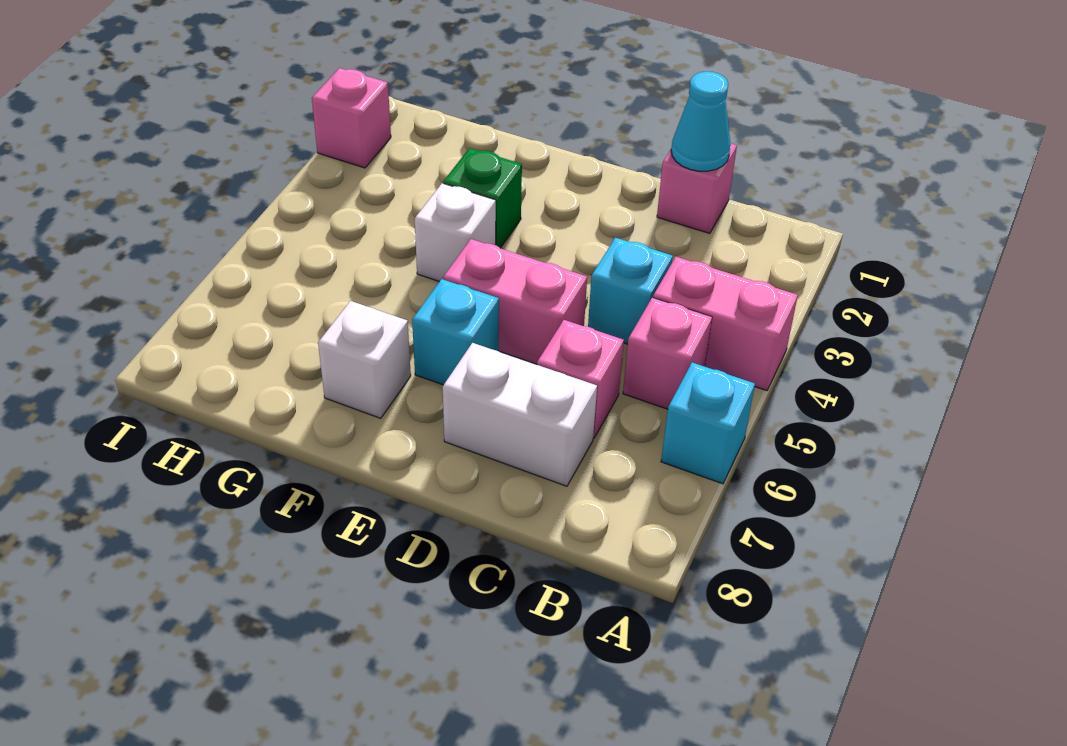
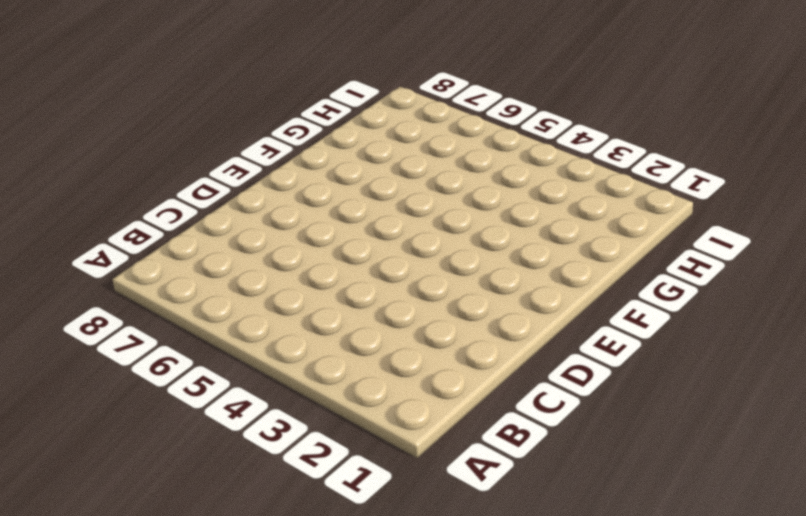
none -> pink brick A4:B4 level 1
none -> cyan brick A6 level 1
none -> pink brick B5 level 1

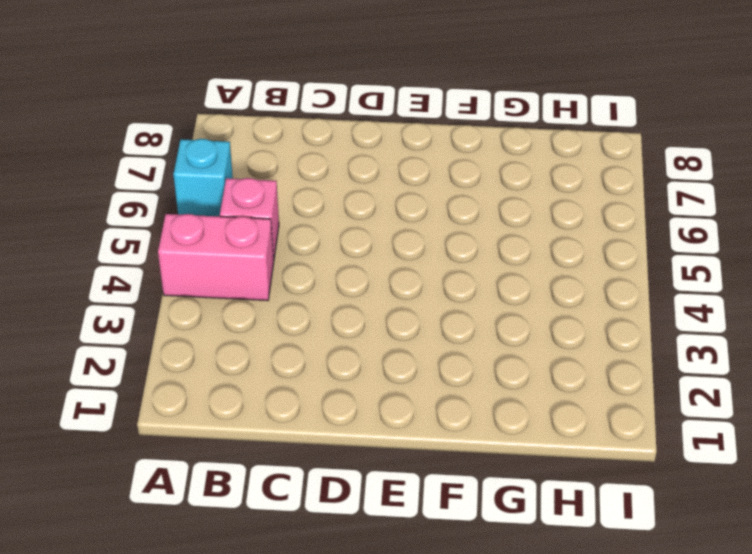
none -> pink brick C1 level 1
none -> cyan brick C4 level 1
none -> pink brick C6 level 1

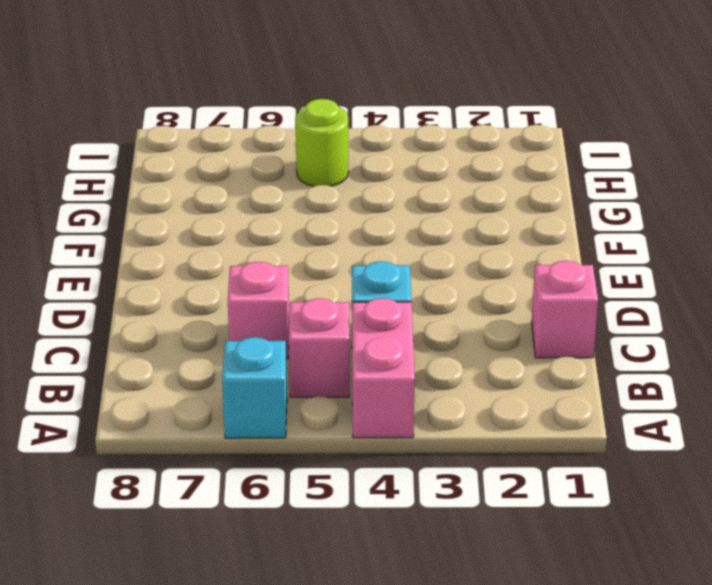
lime round brick H5 level 1 -> none
none -> white brick C7:D7 level 1
none -> pink brick D5:E5 level 1
none -> cyan brick E6 level 1

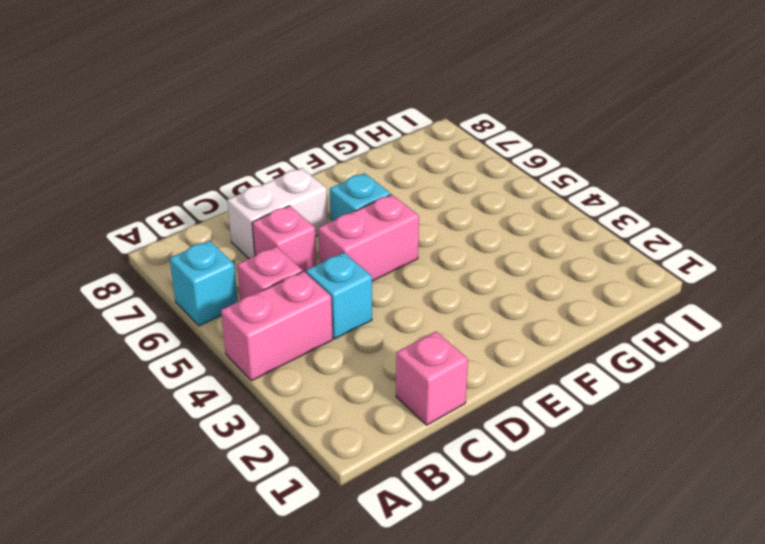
none -> green brick F3 level 1
none -> white brick F4 level 1
none -> white brick F7 level 1

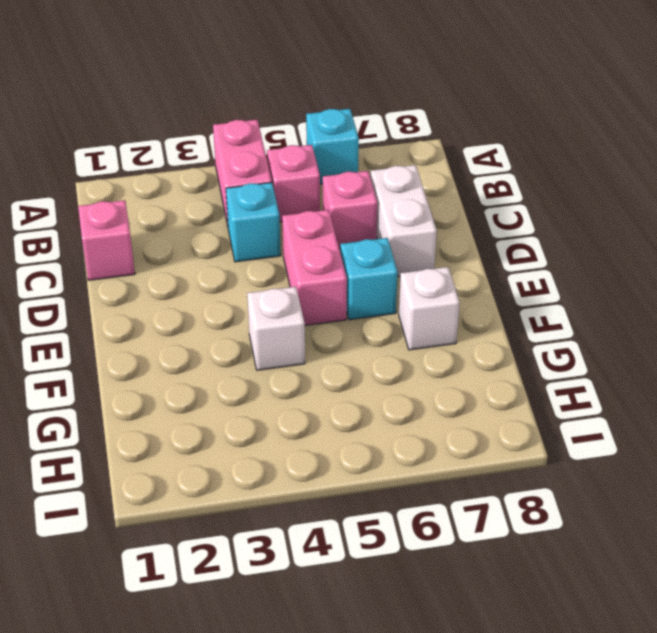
none -> green brick F3 level 1
none -> pink brick I2 level 1
none -> cyan cone C1 level 2

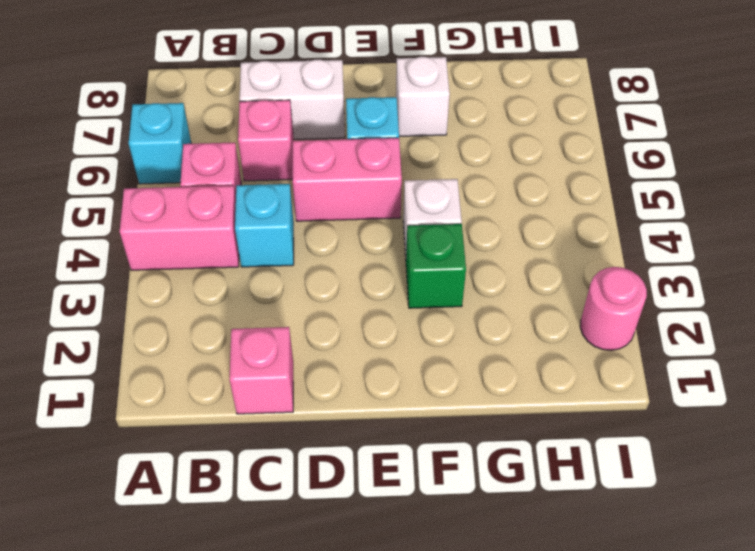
pink round brick I2 level 1 -> pink brick I2 level 1
none -> cyan cone C1 level 2

